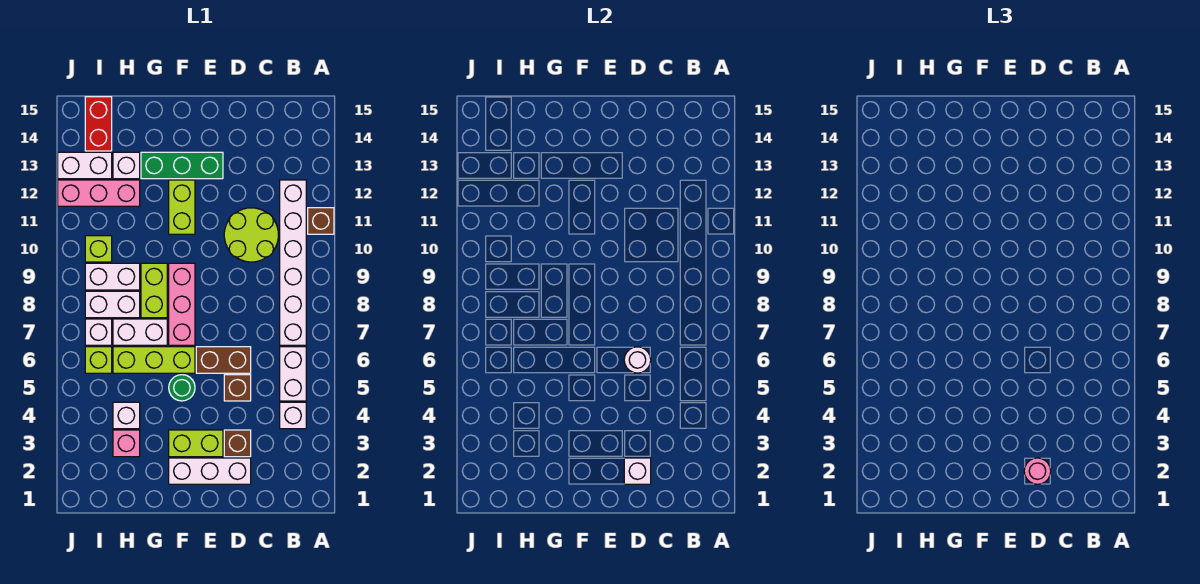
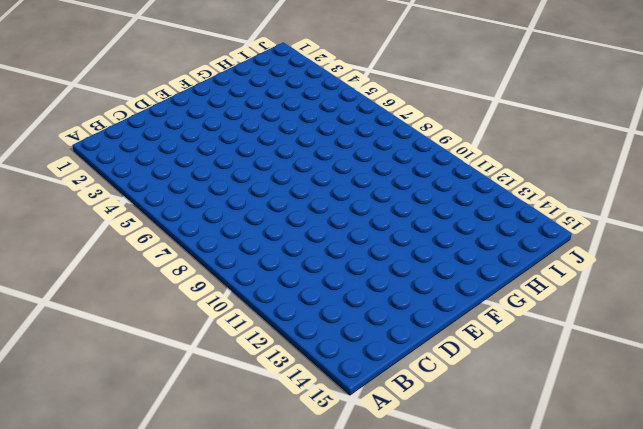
none -> brown brick A11 level 1
none -> white brick B4 level 1
none -> white brick B5:B6 level 1
none -> white brick B7:B12 level 1

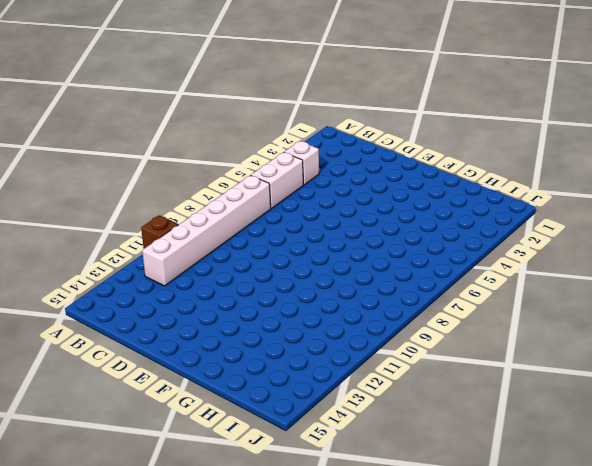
none -> lime round brick C10:D11 level 1
none -> white brick D2:F2 level 1
none -> brown brick D3 level 1
none -> brown brick D5 level 1

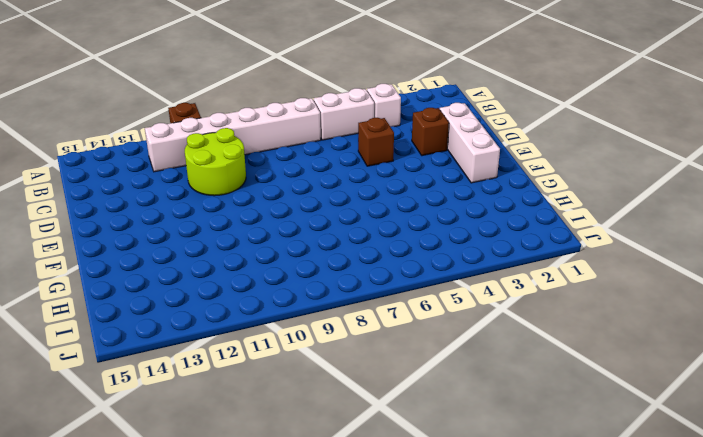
none -> brown brick D6:E6 level 1
none -> lime brick E3:F3 level 1
none -> green brick E13:G13 level 1
none -> green round brick F5 level 1

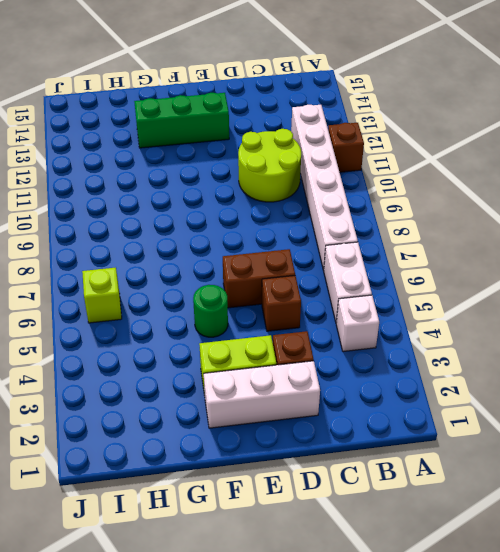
none -> lime brick F6:H6 level 1
none -> pink brick F7:F9 level 1
none -> lime brick F11:F12 level 1
none -> white brick G7:H7 level 1

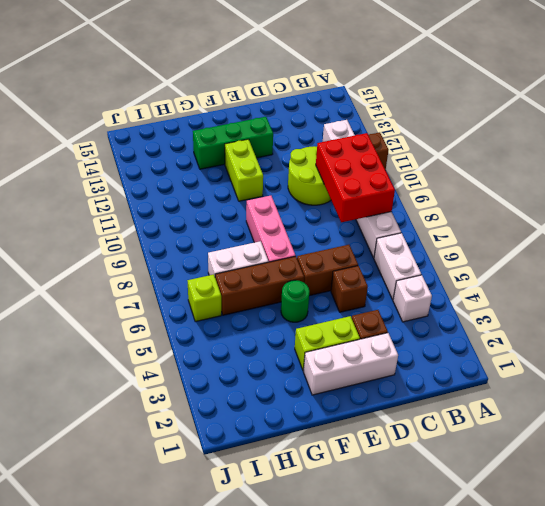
red brick B8:C10 level 2 -> none
brown brick F6:H6 level 1 -> lime brick F6:H6 level 1
none -> lime brick G8:G9 level 1
none -> pink brick H3 level 1
none -> white brick H4 level 1
none -> white brick H8:I8 level 1

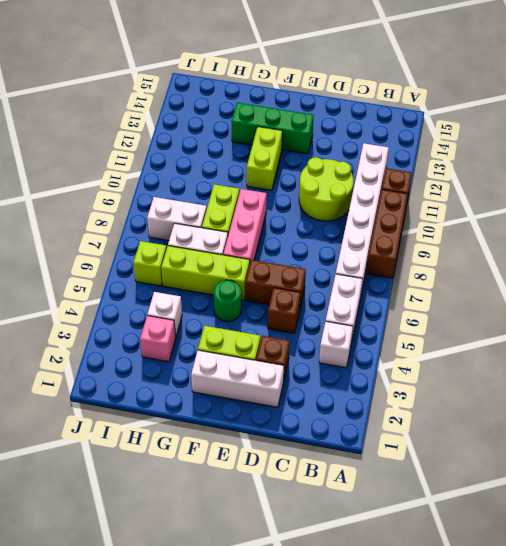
brown brick A8:A10 level 1 -> none
none -> white brick H9:I9 level 1
none -> pink brick H12:J12 level 1
none -> white brick H13 level 1
none -> white brick I7 level 1

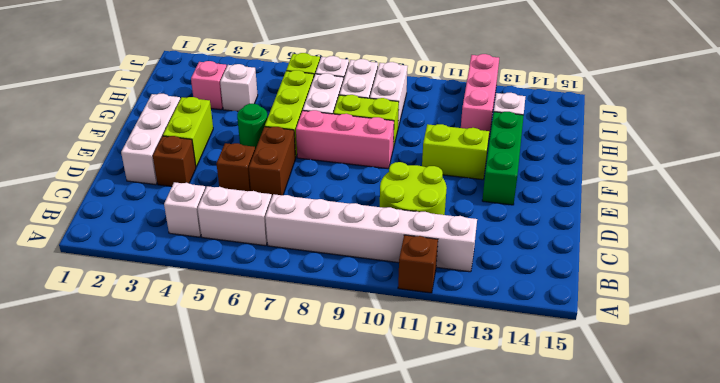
none -> lime brick I10 level 1
none -> white brick I13:J13 level 1
none -> red brick I14:I15 level 1
none -> white brick D2 level 2

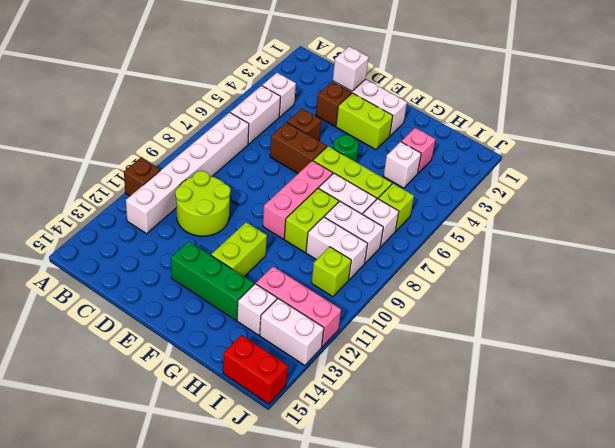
red brick I15:J15 level 1 -> red brick I14:I15 level 1
none -> white round brick D6 level 2
none -> pink round brick D2 level 3

